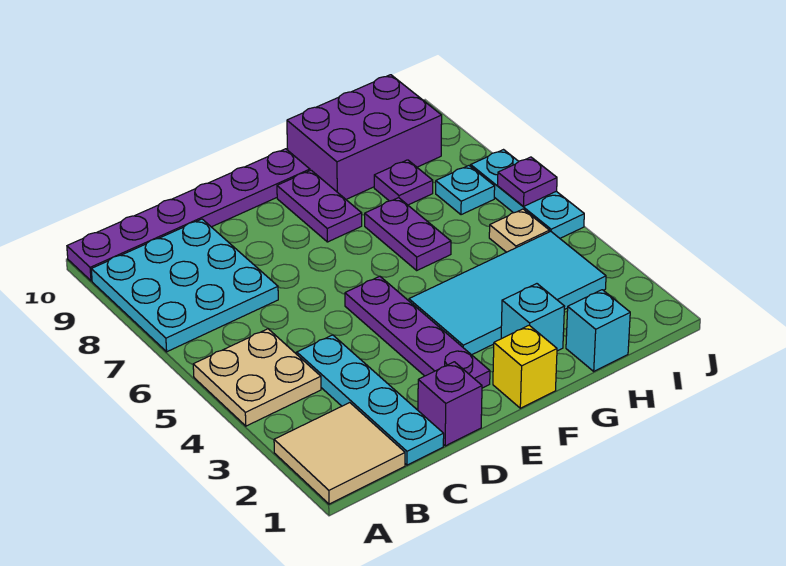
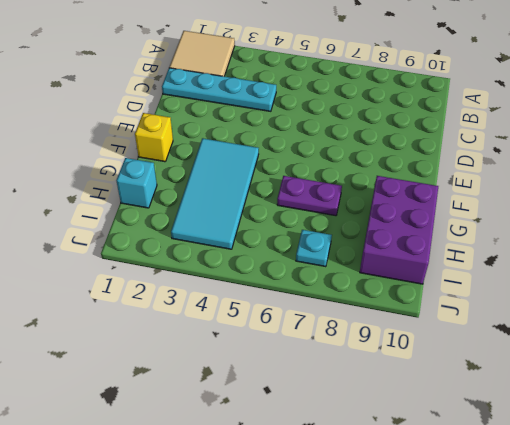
none -> tan plate A4:B5 level 1
none -> cyan plate A7:C9 level 1
none -> purple plate A10:F10 level 1

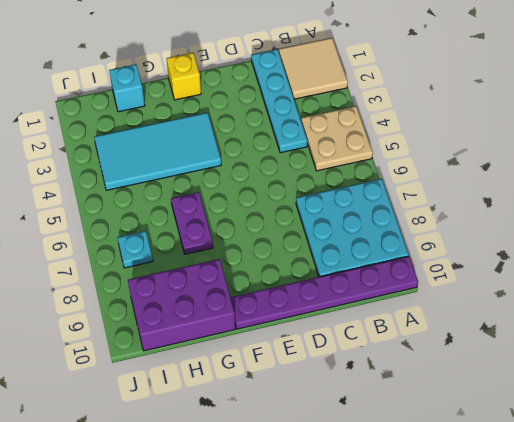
none -> purple brick D1 level 1
none -> purple plate E2:E5 level 1
none -> purple plate F8:F9 level 1

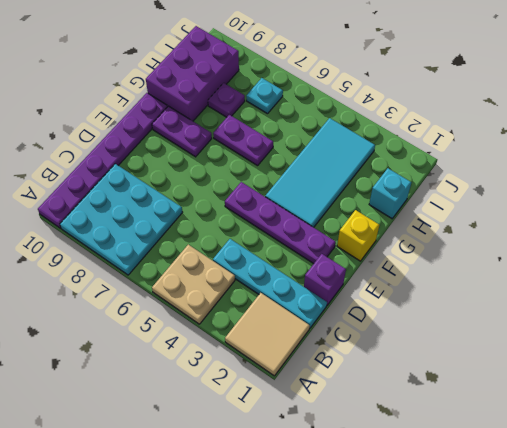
none -> cyan brick G2 level 1
none -> tan plate I5 level 1
none -> cyan plate J5:J7 level 1

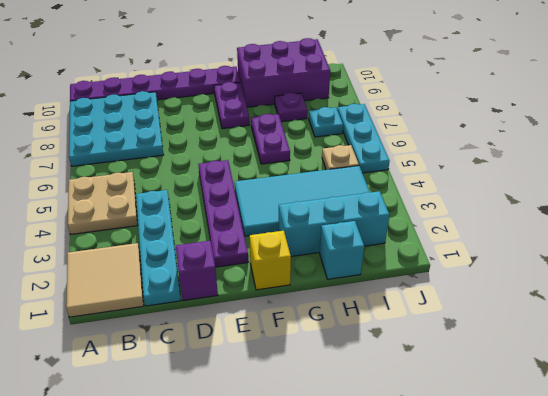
cyan brick G2:I2 level 1 -> cyan brick G2 level 1
none -> purple plate J6 level 2

